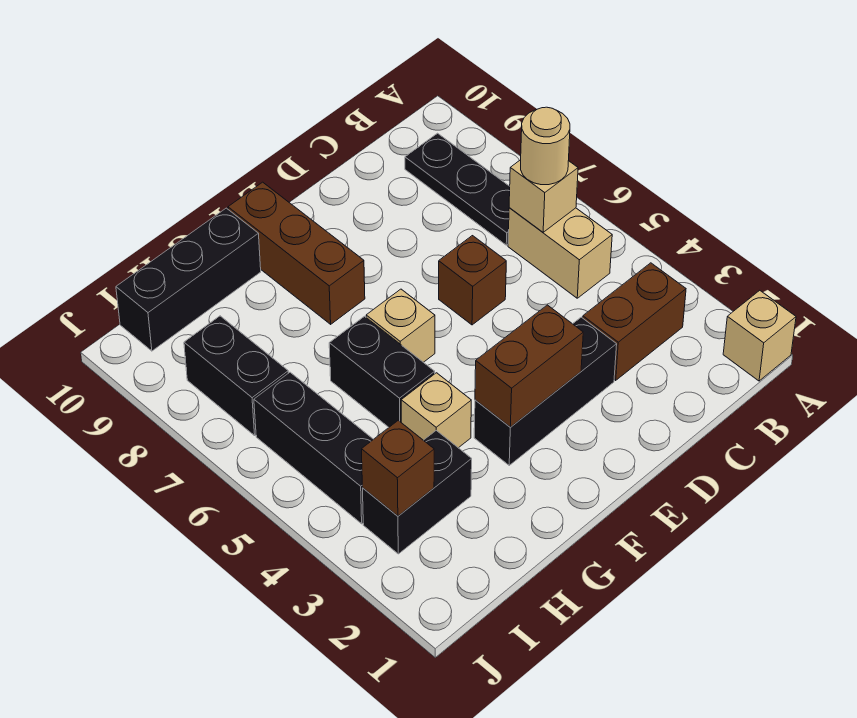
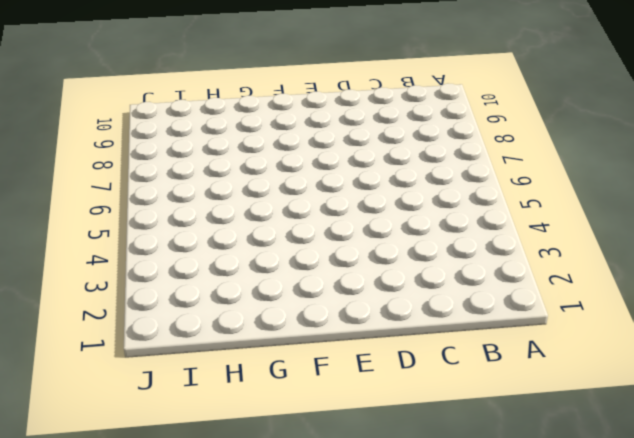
none -> tan brick A1 level 1
none -> brown brick B3:C3 level 1
none -> tan brick B5:B6 level 1

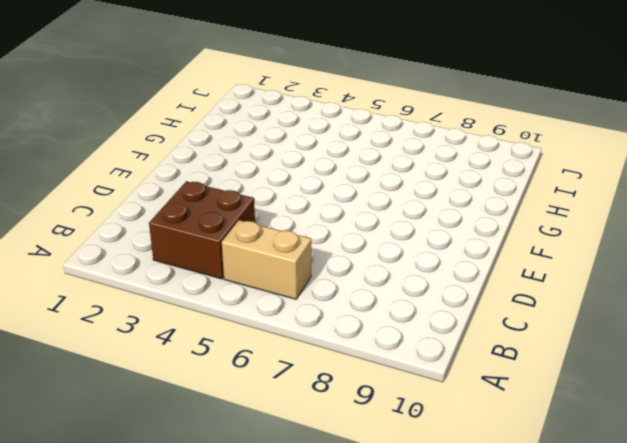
brown brick B3:C4 level 1 -> brown brick B3:C3 level 1
none -> tan brick A1 level 1
none -> black plate B7:B9 level 1
none -> black brick D3:F3 level 1

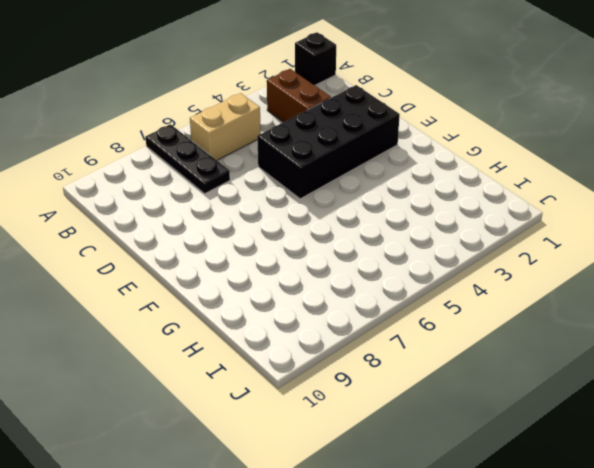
black brick A1 level 1 -> tan brick A1 level 1
black plate A7:C7 level 1 -> black plate B7:B9 level 1
black brick D2:E5 level 1 -> black brick D3:F3 level 1
none -> brown brick D6 level 1
none -> tan brick F6 level 1
none -> brown brick F8:F10 level 1

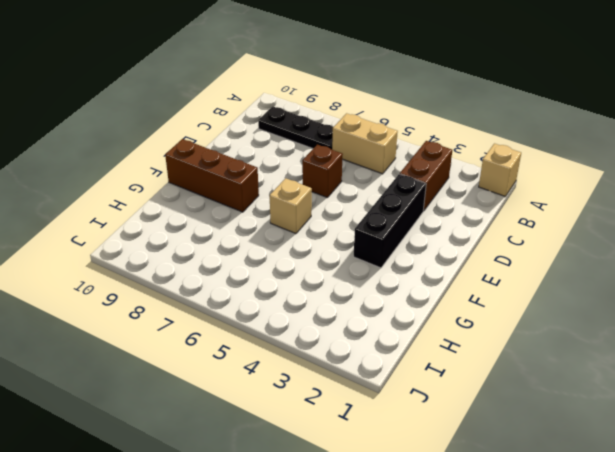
none -> tan brick G4 level 1
none -> black brick G5:G6 level 1
none -> black brick G10:I10 level 1

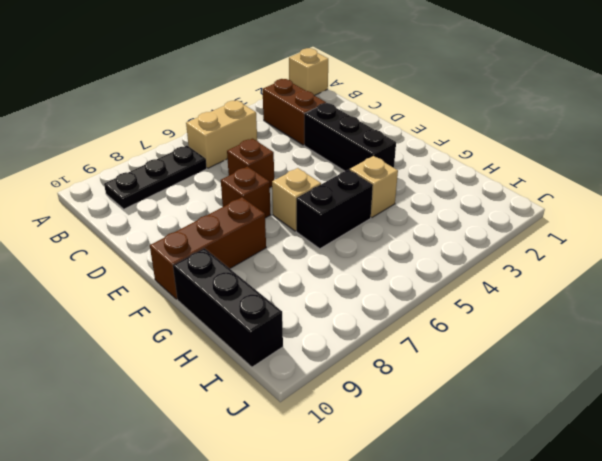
brown brick E7 level 1 -> brown brick I3 level 2
none -> black brick H3:I3 level 1
none -> black brick I4:I6 level 1
none -> black brick I7:I8 level 1

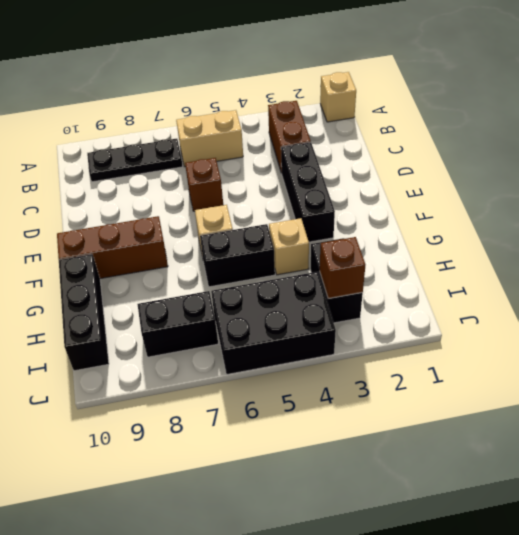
black brick I4:J6 level 1 -> black brick I4:I6 level 1
none -> tan brick B6 level 2
none -> brown brick E3:F3 level 2
none -> tan round brick B6 level 3

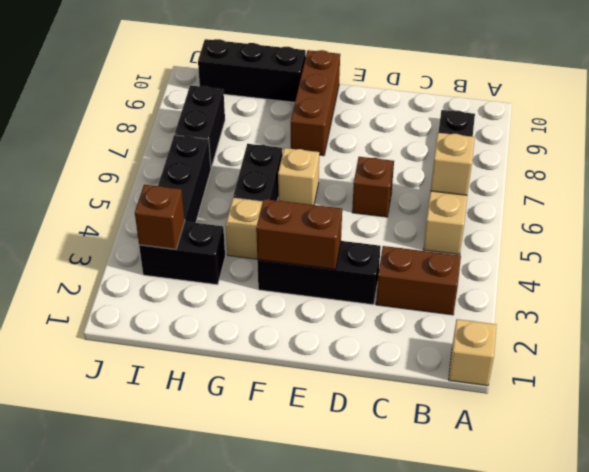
none -> tan round brick B6 level 3

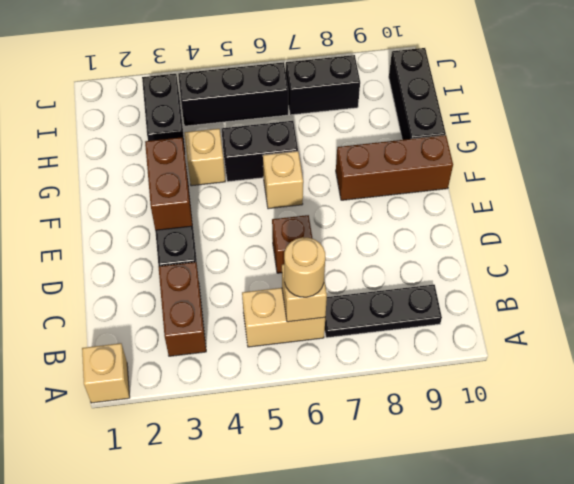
none -> brown brick I3 level 2

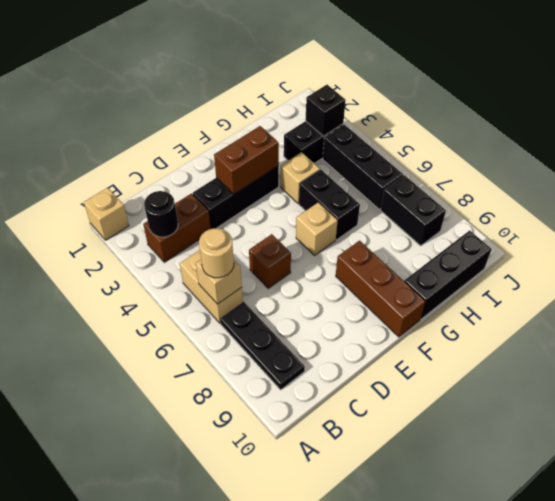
black round brick B3 level 2 -> none
black brick I3 level 2 -> brown brick I3 level 2

